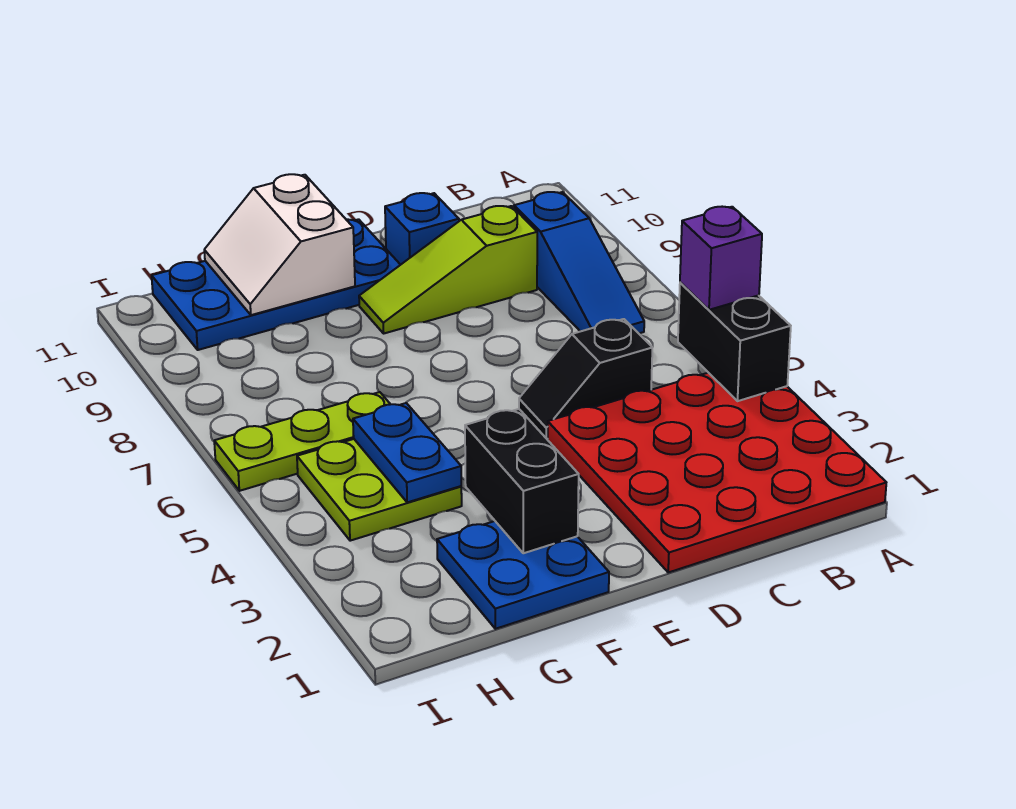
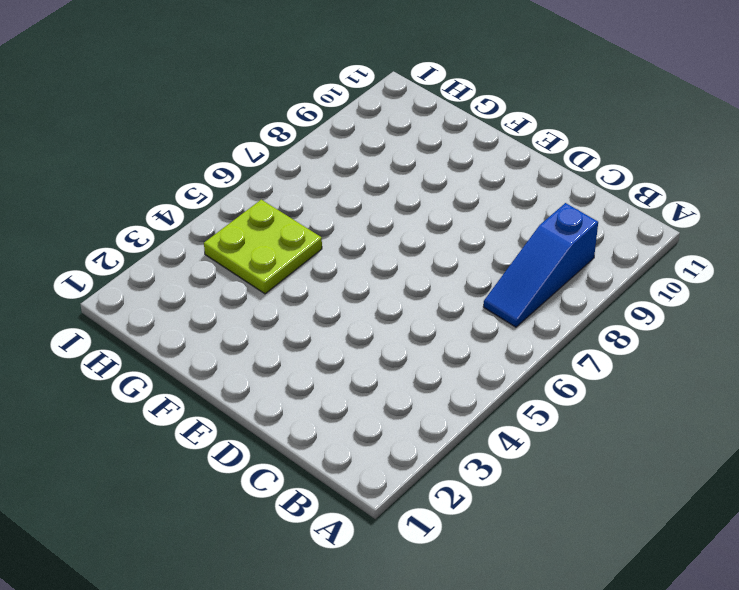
none -> red plate A1:D4 level 1
none -> black slope C5:D5 level 1 top C
none -> lime slope C9:E9 level 1 top C

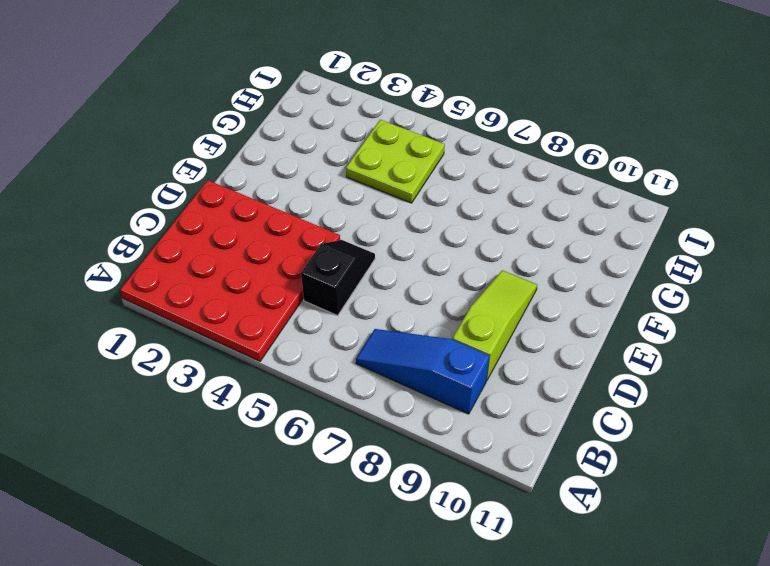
none -> blue brick D10 level 1
none -> blue plate E10:H11 level 1
none -> blue plate F1:G2 level 1

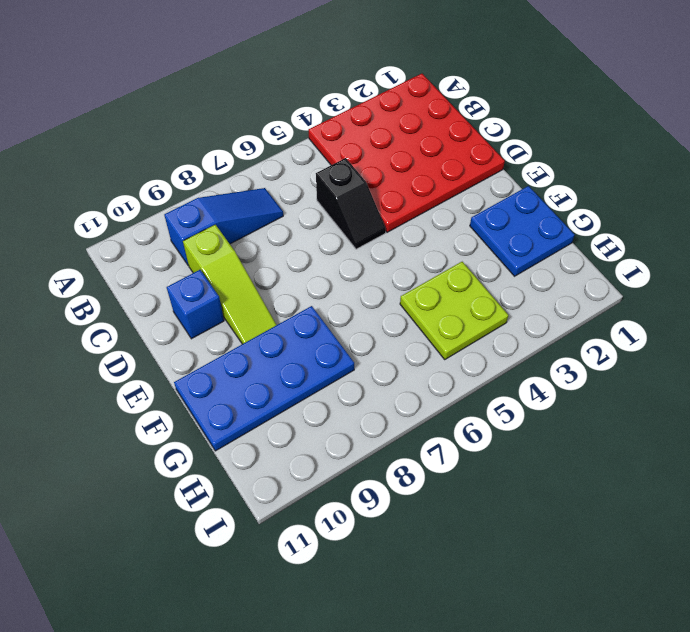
blue plate F8:G11 level 1 -> blue plate E10:H11 level 1
none -> lime plate G6:I6 level 1
none -> black brick A4:A5 level 2
none -> black brick F2:F3 level 2

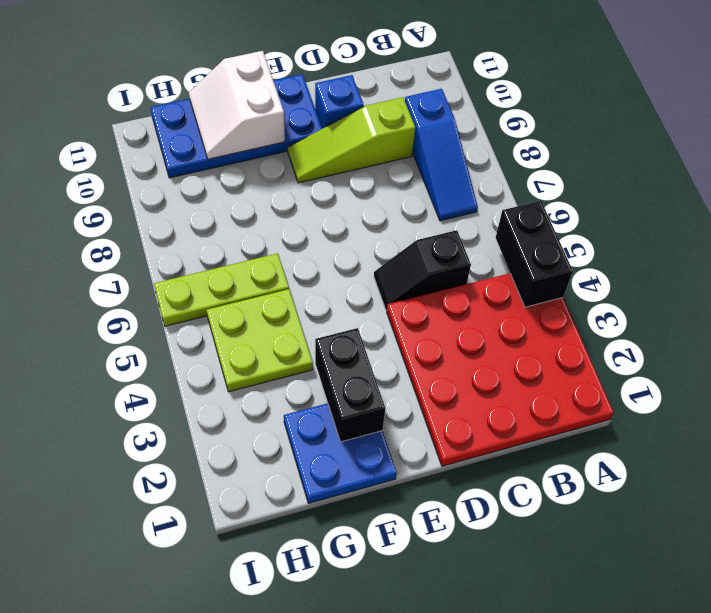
none -> blue plate G4:G5 level 2
none -> purple brick A5 level 3

